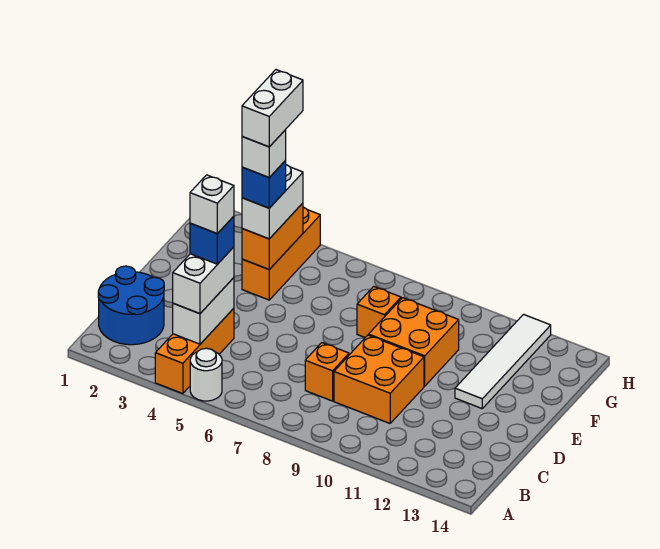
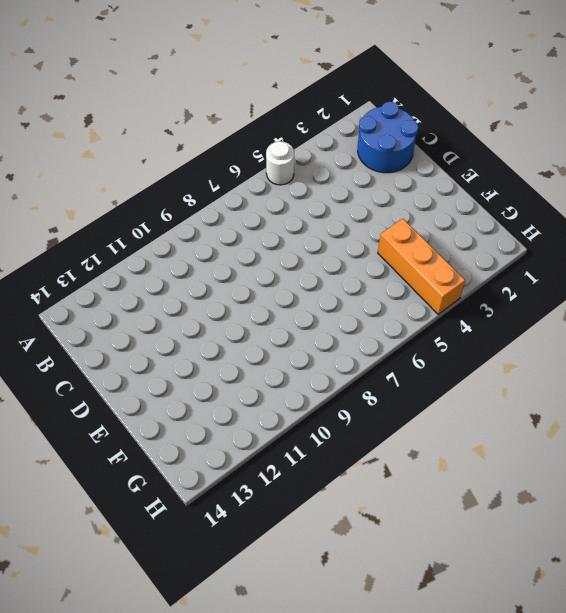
none -> orange brick A4:C4 level 1
none -> orange brick C8 level 1
none -> orange brick C9:D10 level 1

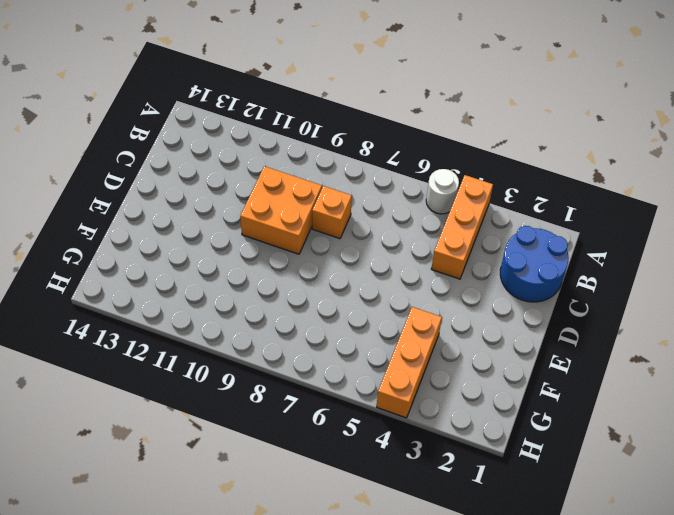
none -> orange brick E9:F10 level 1
none -> white tile E12:H12 level 1
none -> orange brick F8 level 1

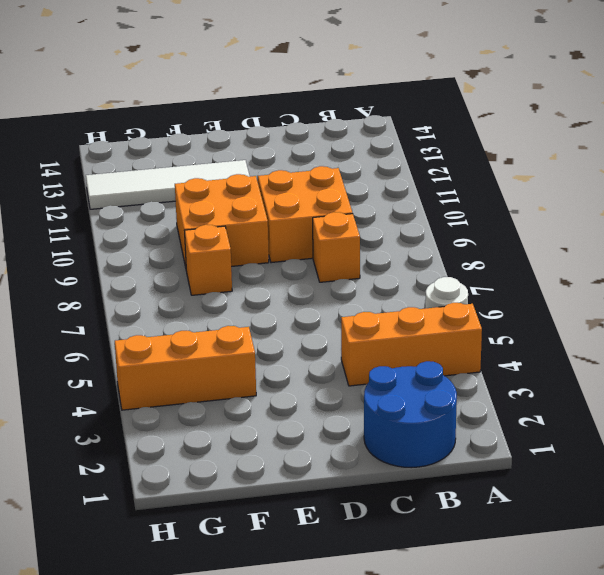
none -> white brick B4:C4 level 2
none -> orange brick F4:G4 level 2
none -> white brick B4:C4 level 3

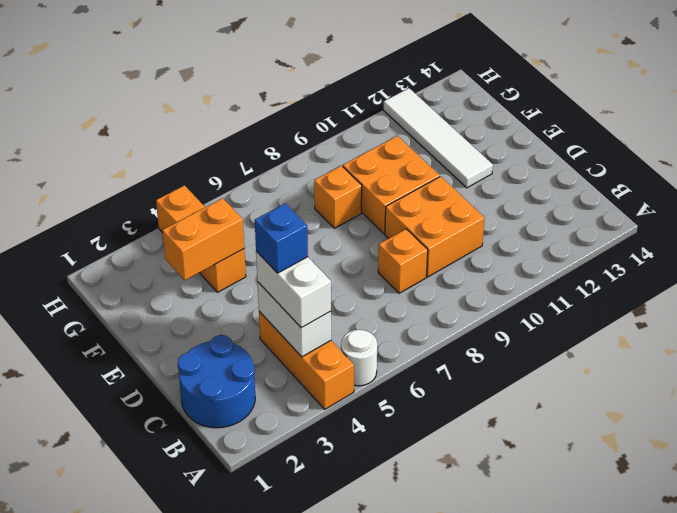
orange brick F3:F4 level 2 -> orange brick F4:G4 level 2
none -> white brick F4:G4 level 3
none -> blue brick F4 level 4
none -> white brick C4 level 5

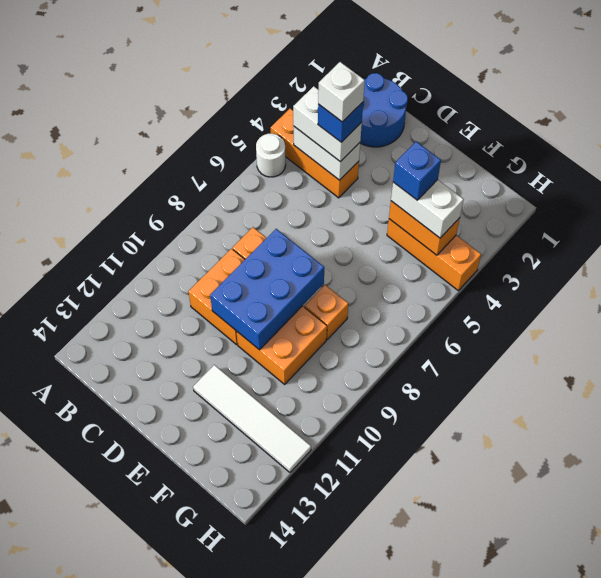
blue brick D8:E10 level 2 -> none
none -> white brick F4 level 5
none -> white brick F4:G4 level 6

